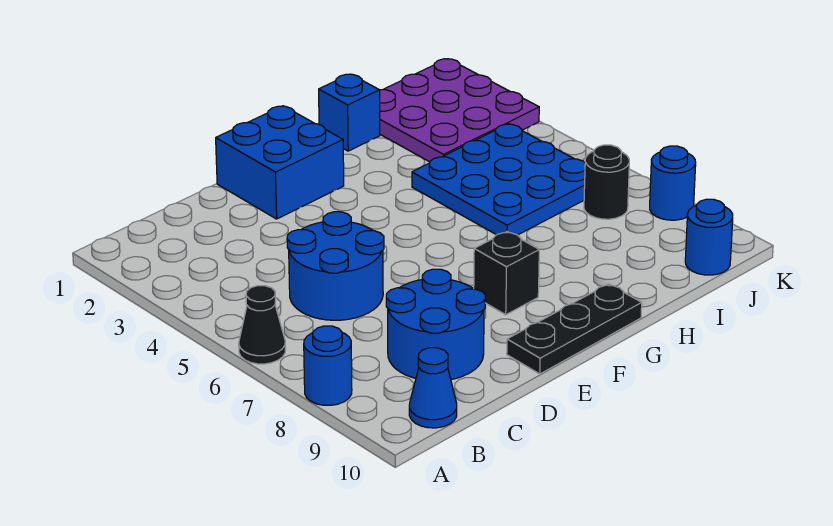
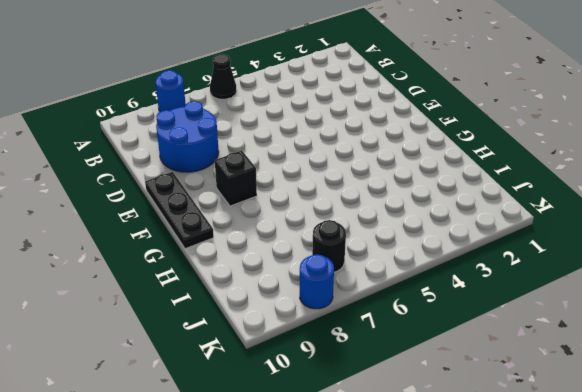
none -> blue cone B10 level 1
none -> blue round brick C5:D6 level 1
none -> blue brick E1:F2 level 1

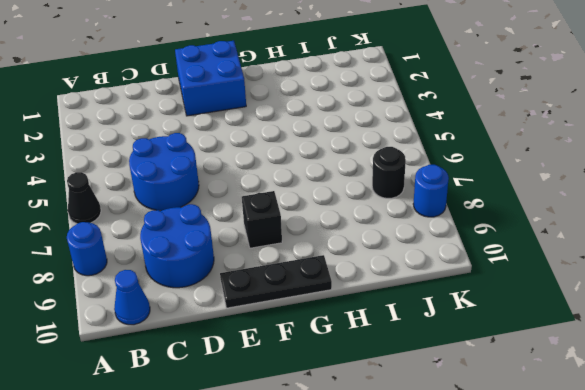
none -> blue brick H1 level 1
none -> blue plate H4:J6 level 1
none -> purple plate I1:K3 level 1

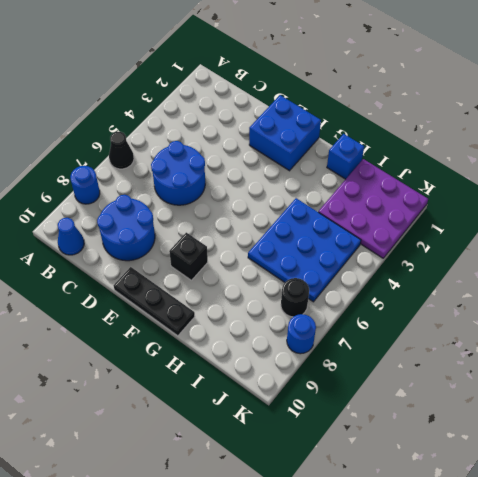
none -> blue round brick J10 level 1

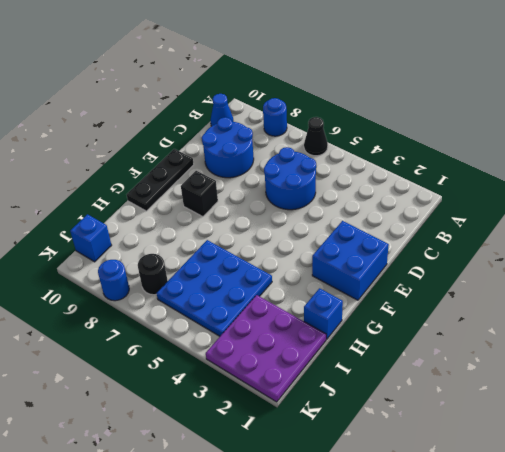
blue brick J10 level 1 -> blue round brick J10 level 1

